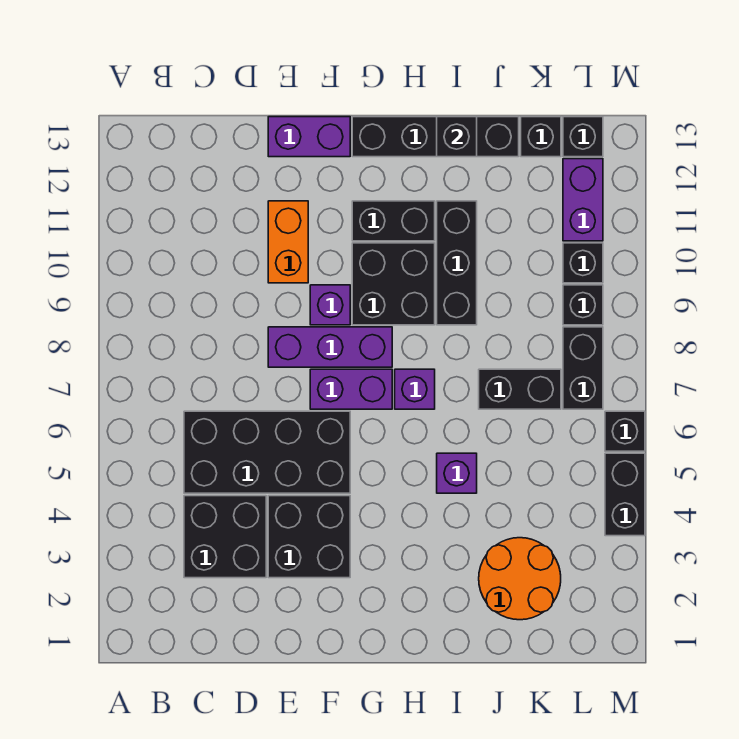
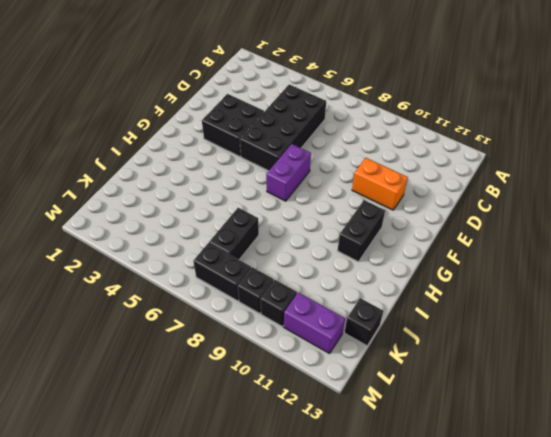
none -> black brick C3:D4 level 1
none -> purple brick E8:G8 level 1
none -> purple brick E13:F13 level 1

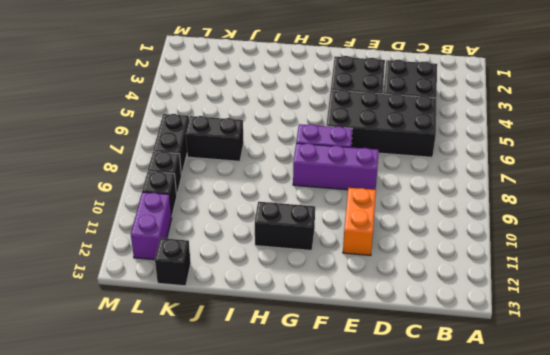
none -> purple brick E13:F13 level 1
none -> purple brick F9 level 1
none -> black brick G9:H10 level 1

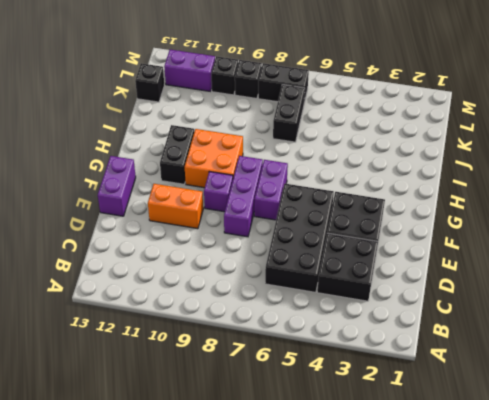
orange brick G9:H10 level 1 -> black brick G9:H10 level 1
none -> black brick G13:J13 level 1
none -> purple brick H7 level 1
none -> purple brick I5 level 1

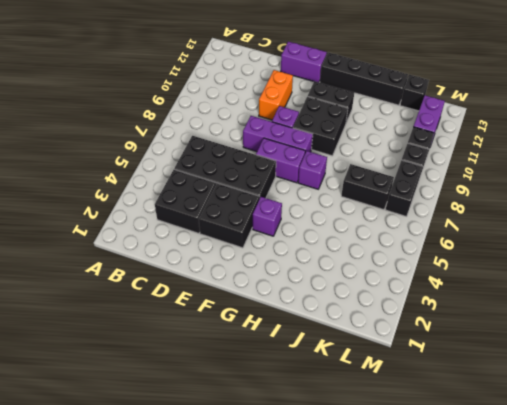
purple brick G4 level 1 -> purple brick I5 level 1
none -> black brick I9:I11 level 1
none -> orange round brick J2:K3 level 1
none -> black brick L13 level 1

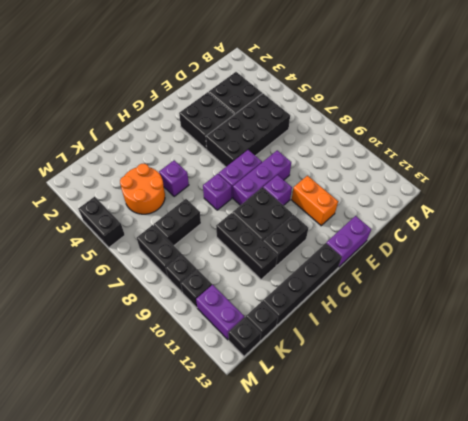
orange round brick J4:K5 level 1 -> orange round brick J2:K3 level 1
none -> black brick M6 level 1
none -> black brick I13 level 2

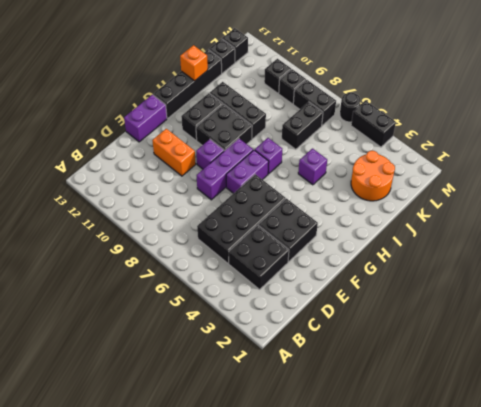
orange brick I13 level 2 -> black brick I13 level 2
black round brick M6 level 1 -> black brick M6 level 1
none -> purple brick L11:L12 level 1

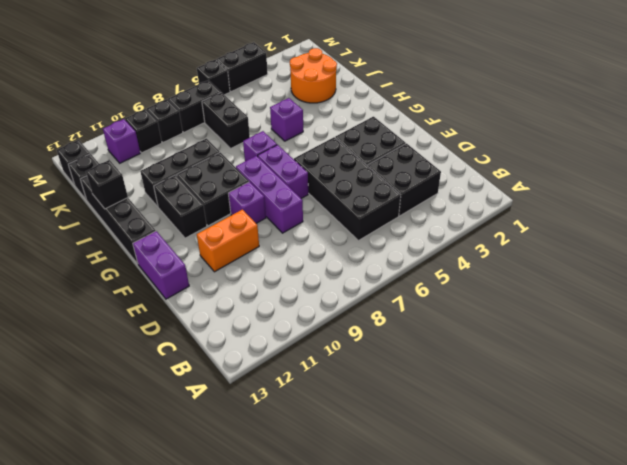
purple brick L11 level 1 -> purple brick L11:L12 level 1

